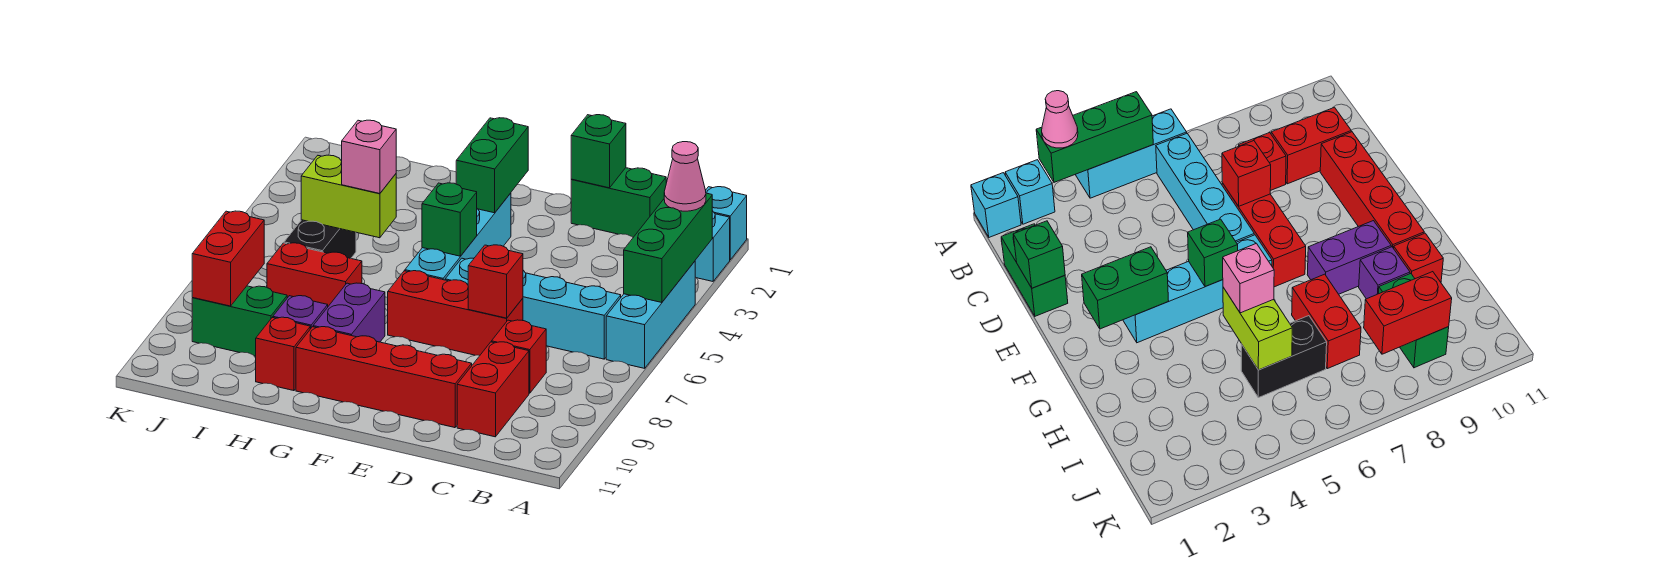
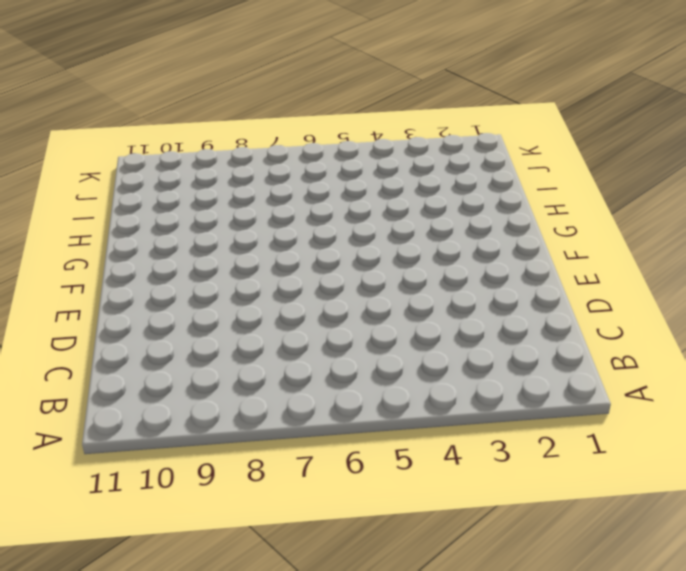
none -> cyan brick A1 level 1
none -> cyan brick A2 level 1
none -> cyan brick A4:A6 level 1

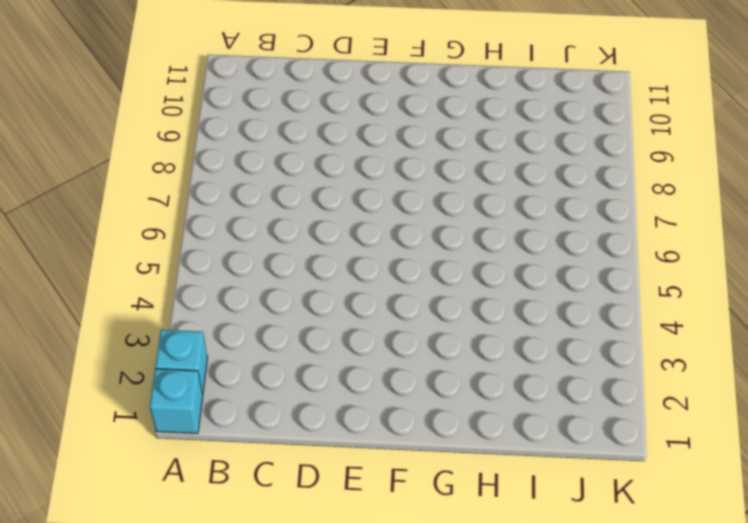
none -> cyan brick A4:A6 level 1
none -> cyan brick B6:E6 level 1
none -> green brick C1:D1 level 1

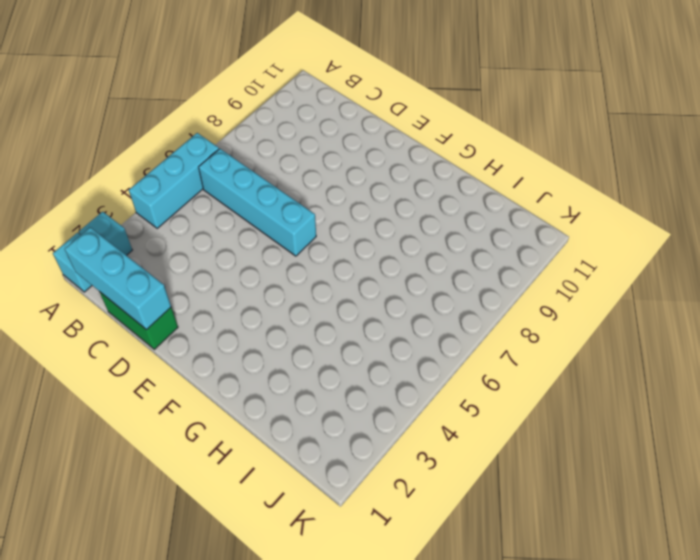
cyan brick B1:D1 level 2 -> green brick D1 level 2
none -> red brick C8 level 1
none -> red brick C9:C10 level 1
none -> red brick D7:F7 level 1

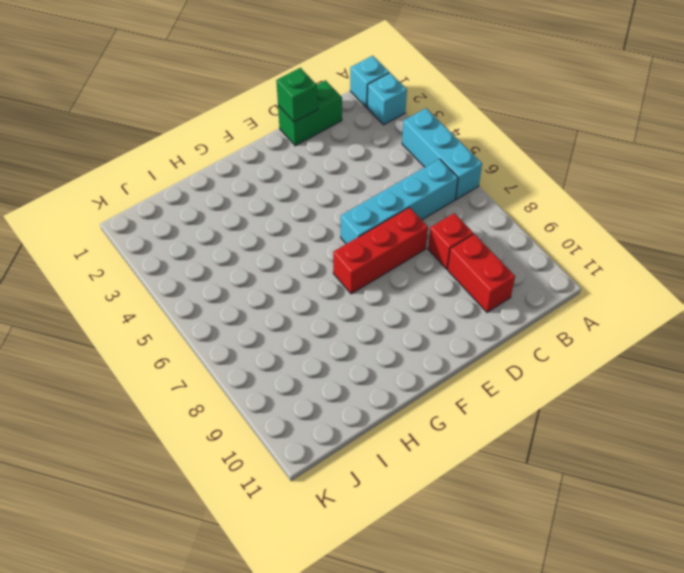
none -> red brick D10:G10 level 1
none -> cyan brick F3:F6 level 1
none -> purple brick G8:G9 level 1

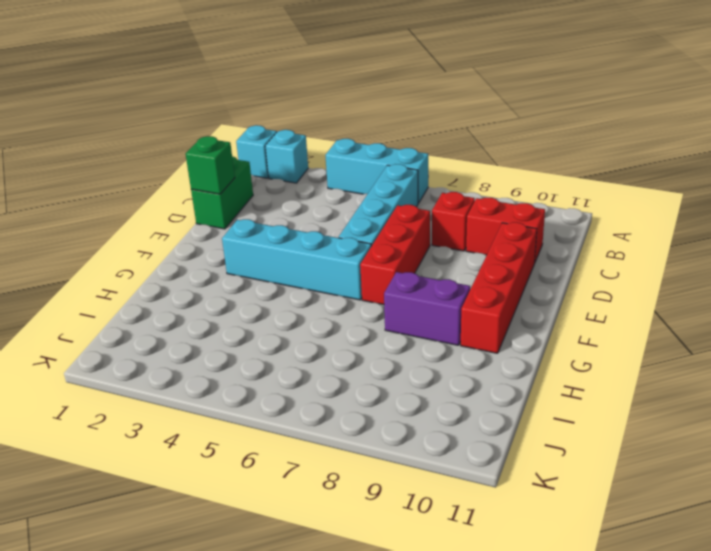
none -> red brick H7:I7 level 1
none -> purple brick H9 level 1
none -> red brick H10 level 1

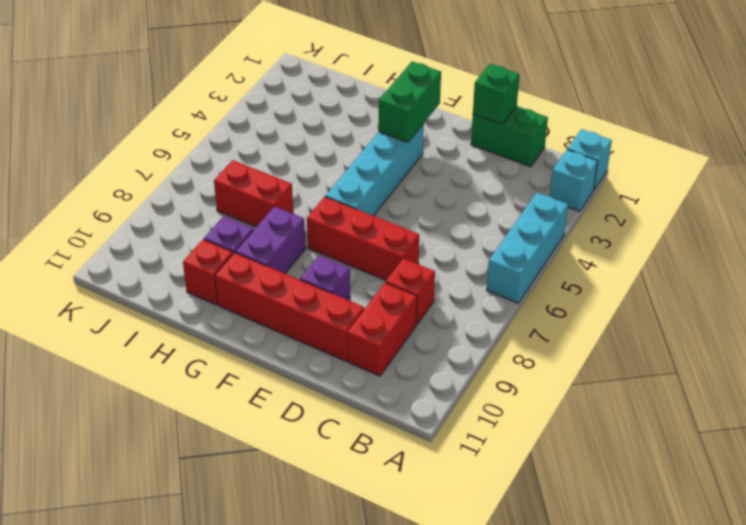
purple brick E9 level 1 -> none
none -> cyan brick B6:E6 level 1
none -> black brick I5:I6 level 1
none -> green brick I9:J9 level 1

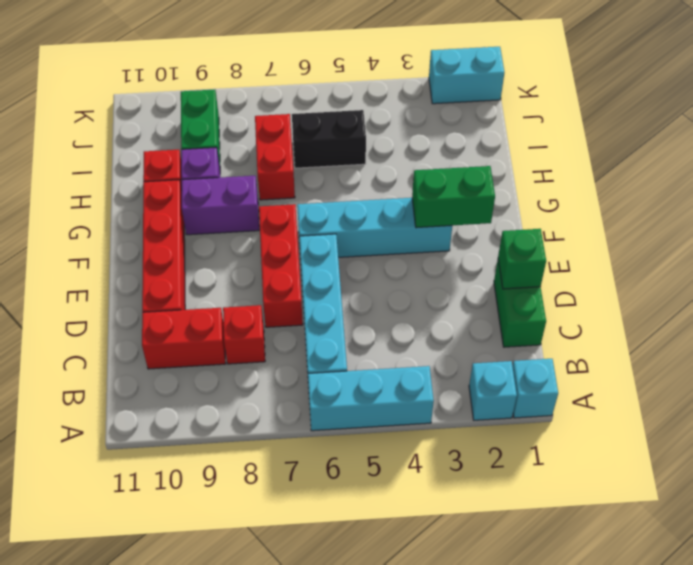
cyan brick K1:K2 level 1 -> none
none -> green brick A3:A5 level 2
none -> red brick D7 level 2
none -> green brick F5 level 2

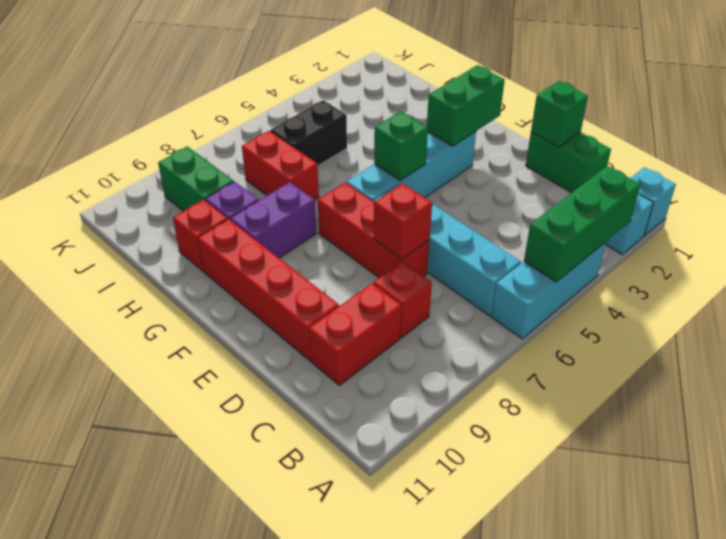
none -> lime brick H5:I5 level 2
none -> red brick J8:J9 level 2
none -> pink cone A3 level 3

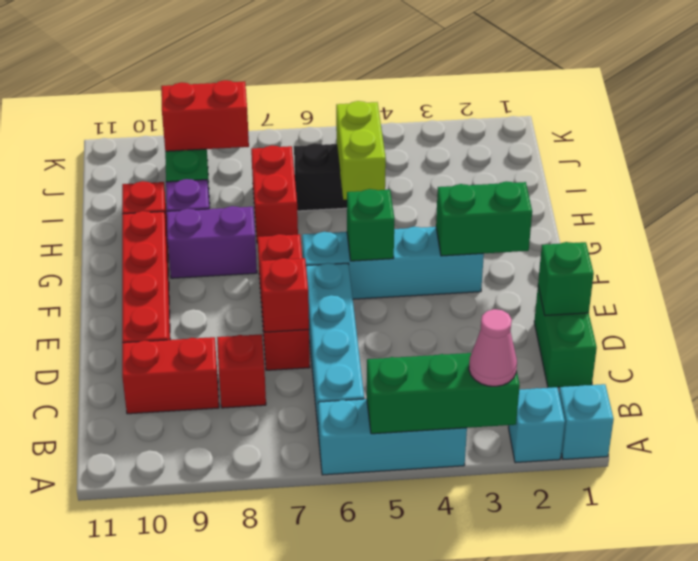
none -> pink brick H5 level 3

